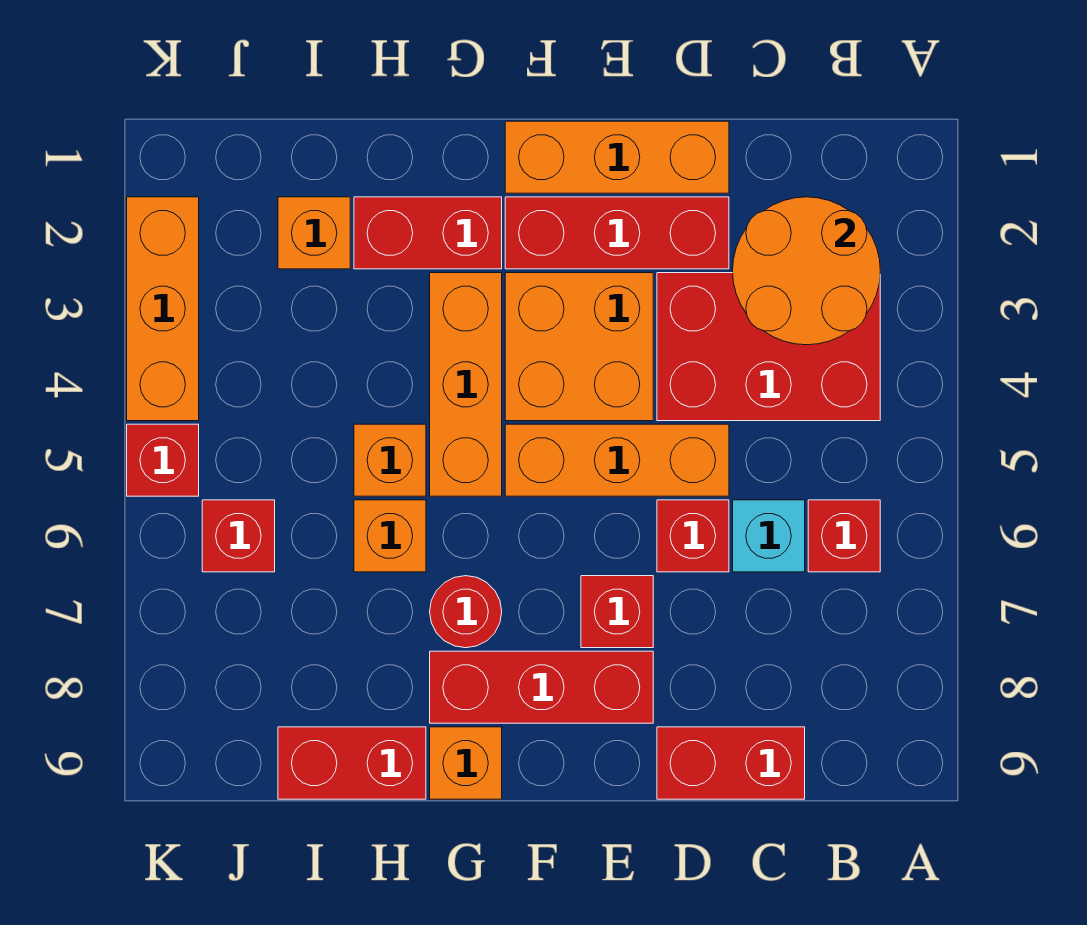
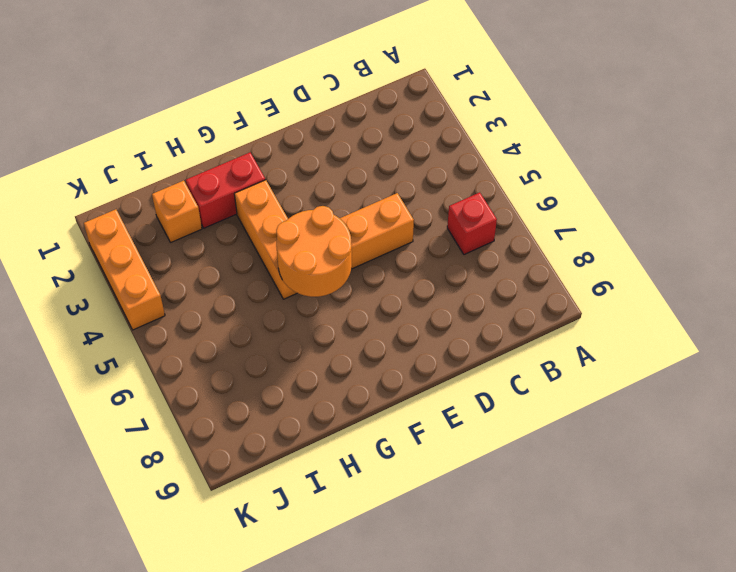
orange round brick F5:G6 level 2 -> orange round brick B2:C3 level 2
none -> red brick B3:D4 level 1
none -> cyan brick C6 level 1
none -> red brick C9:D9 level 1

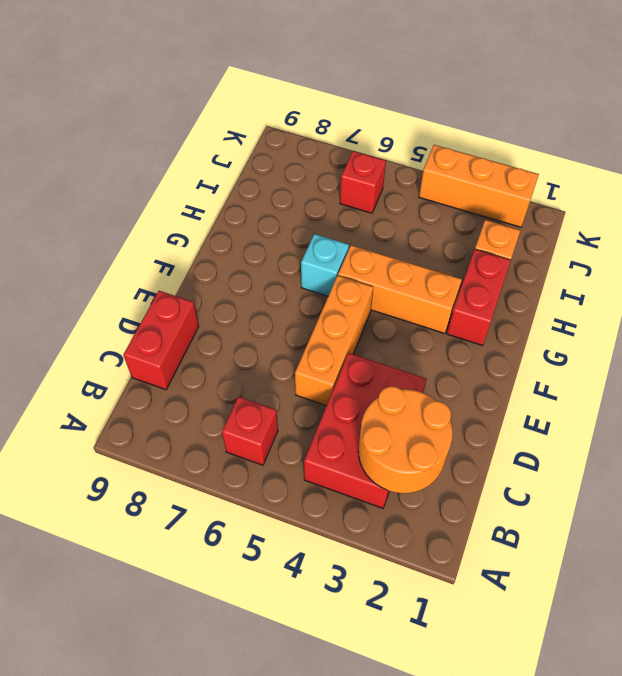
cyan brick G6 level 1 -> cyan brick C6 level 1
none -> orange brick D1:F1 level 1
none -> red brick D2:F2 level 1
none -> red brick D6 level 1

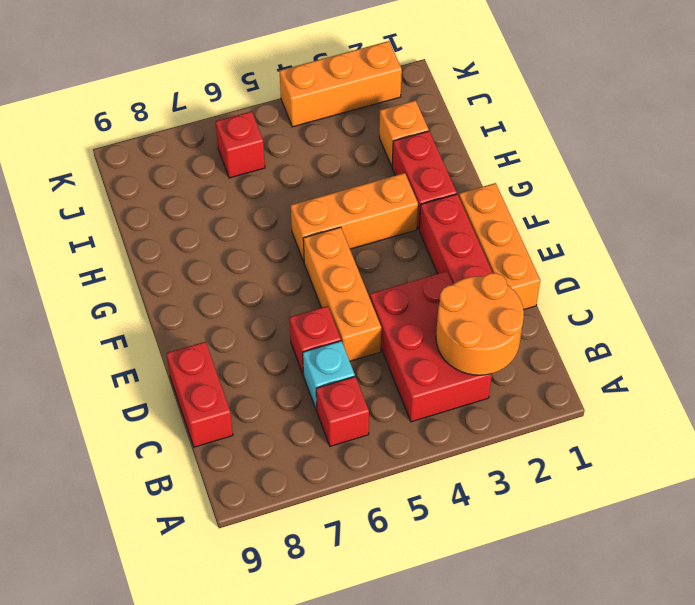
none -> orange brick E3:F4 level 1
none -> red brick E7 level 1
none -> red brick E8:G8 level 1

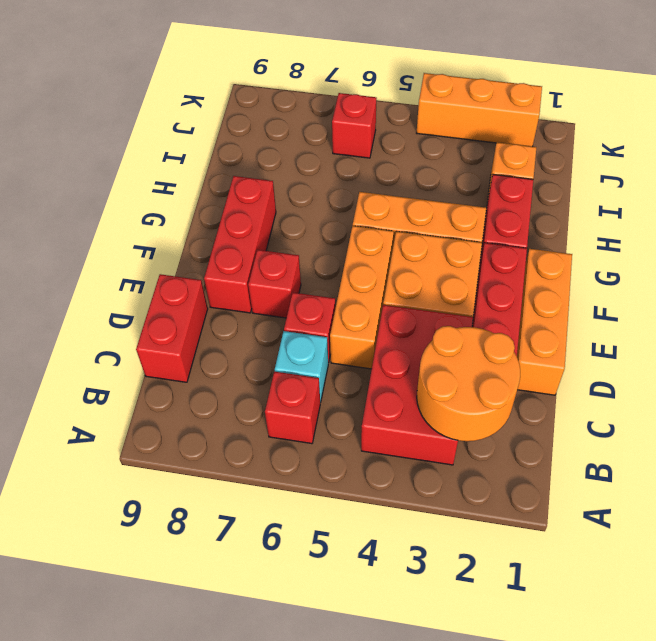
none -> red round brick G7 level 1
none -> orange brick G9 level 1
none -> orange brick H5 level 1

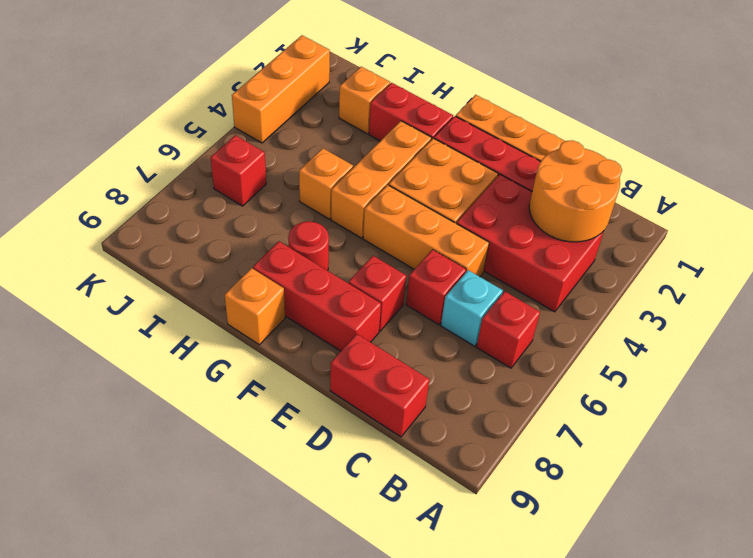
none -> orange brick H6 level 1
none -> red brick H9:I9 level 1
none -> red brick K5 level 1

